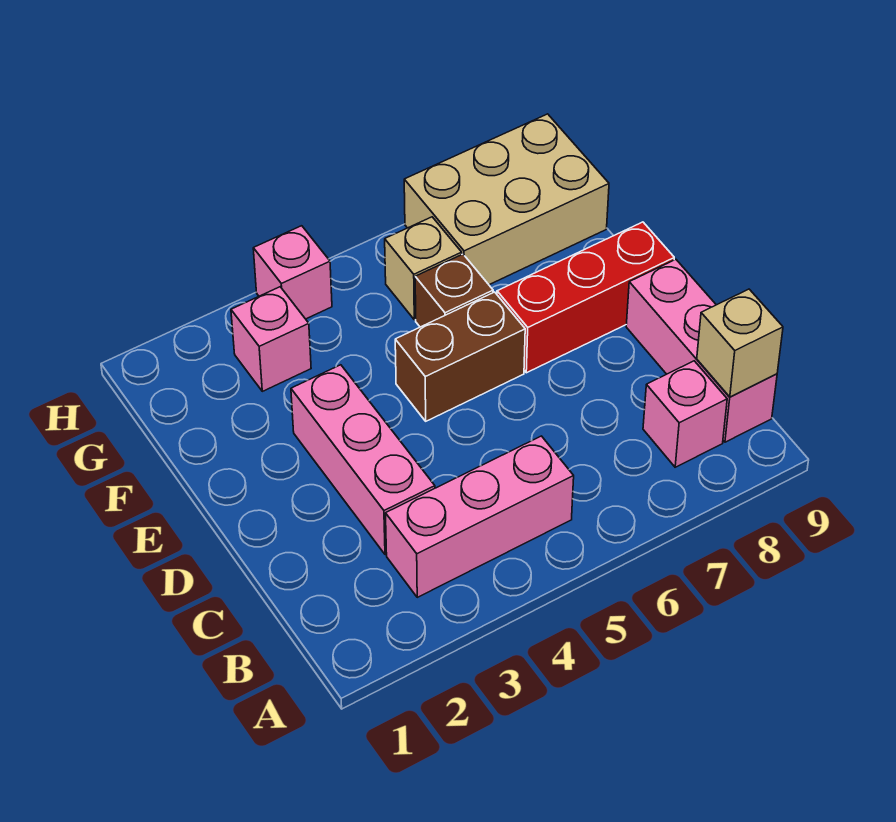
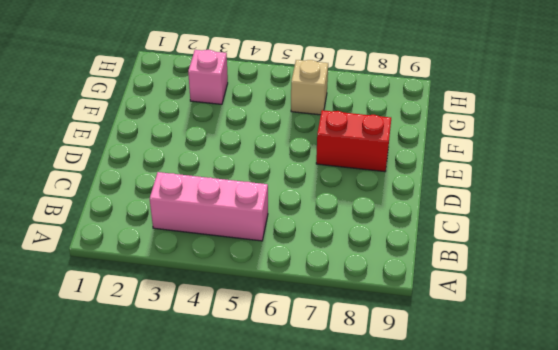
red brick E7:E8 level 1 -> red brick E7:E9 level 1
none -> pink brick B8 level 1
none -> pink brick B9:D9 level 1
none -> pink brick C3:E3 level 1

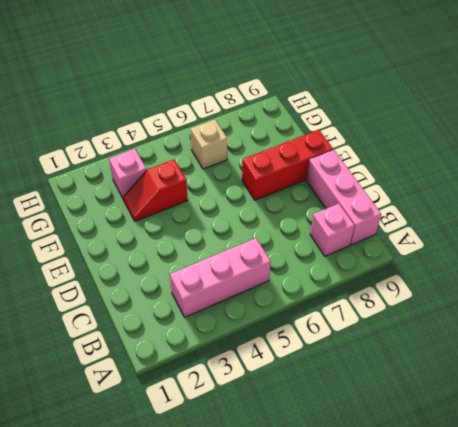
red slope F3:F4 level 1 top 4 -> none
none -> pink brick C3:E3 level 1
none -> brown brick E5:E6 level 1
none -> brown brick F6 level 1

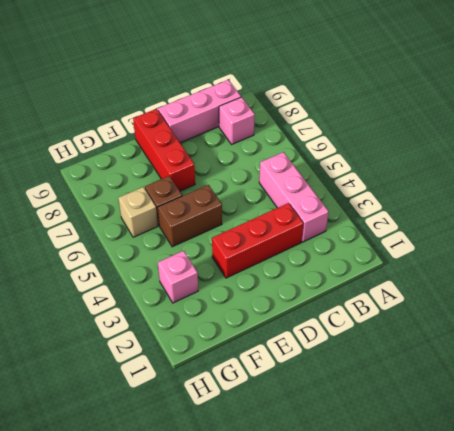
red brick C3:E3 level 1 -> pink brick C3:E3 level 1
brown brick E5:F5 level 1 -> brown brick E5:E6 level 1
none -> tan brick G7:H9 level 1
none -> pink brick H4 level 1
none -> tan brick B9 level 2

